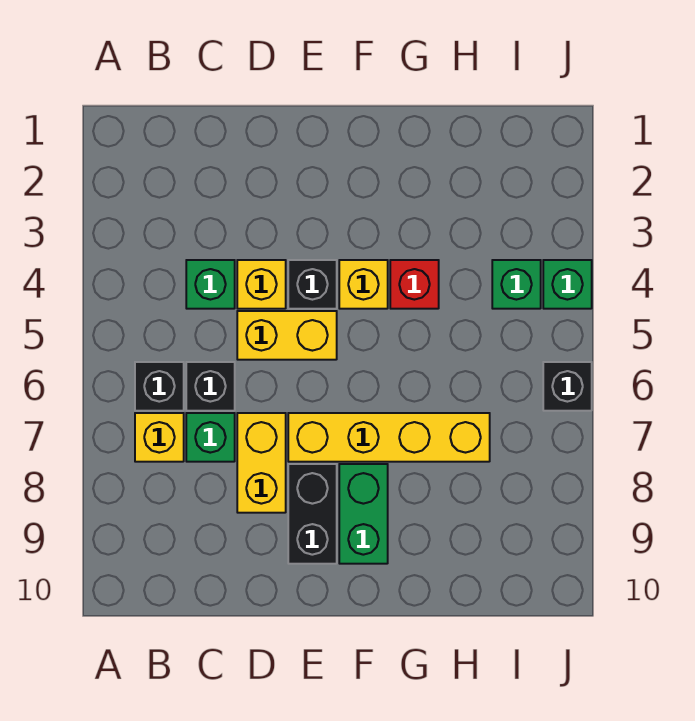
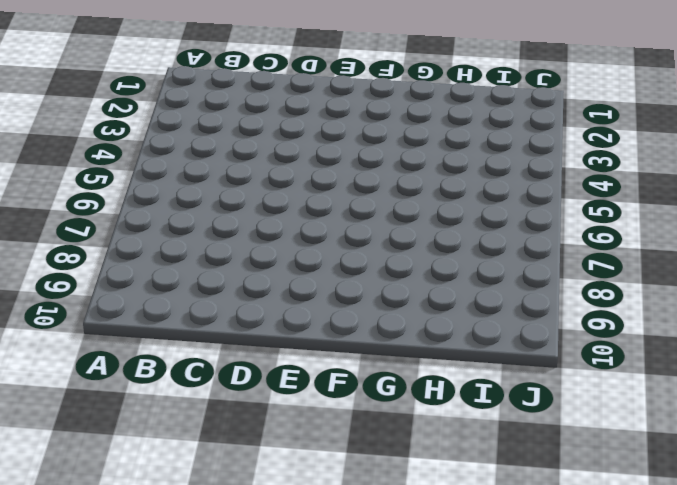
none -> black brick B6 level 1
none -> yellow brick B7 level 1
none -> green brick C4 level 1

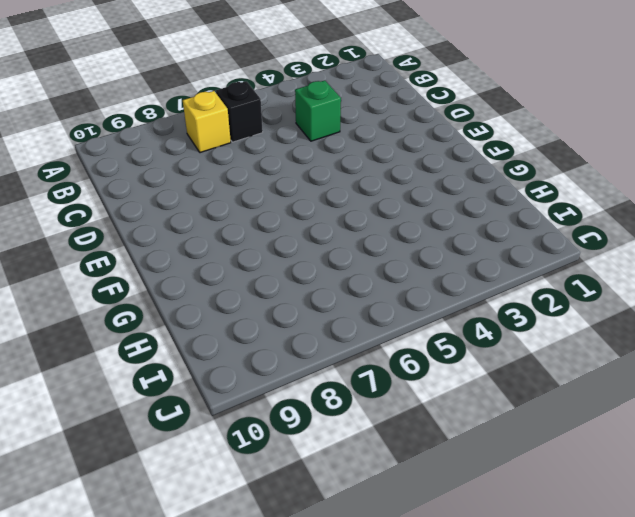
none -> black brick C6 level 1
none -> green brick C7 level 1
none -> yellow brick D4 level 1

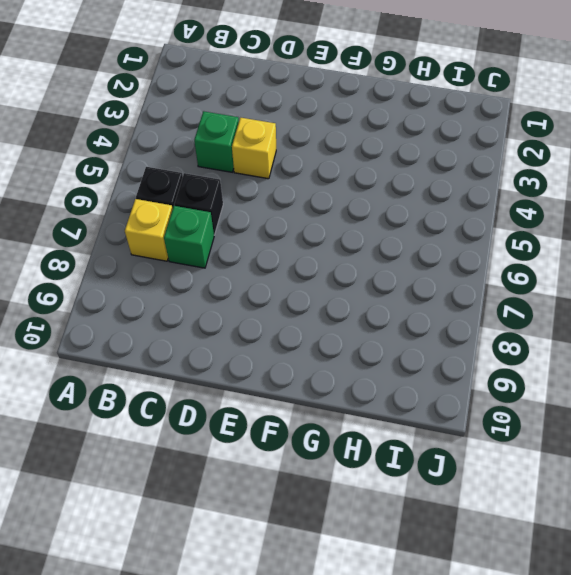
none -> yellow brick D5:E5 level 1
none -> yellow brick D7:D8 level 1
none -> black brick E4 level 1

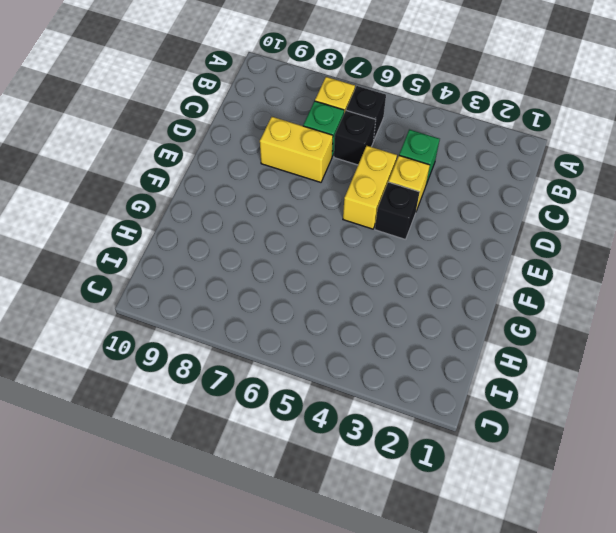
none -> yellow brick E7:H7 level 1
none -> black brick E8:E9 level 1
none -> yellow brick F4 level 1

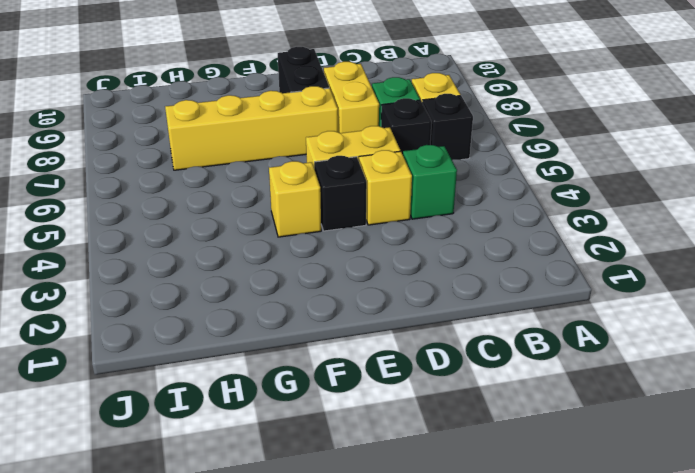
none -> green brick F8:F9 level 1
none -> red brick G4 level 1
none -> green brick I4 level 1

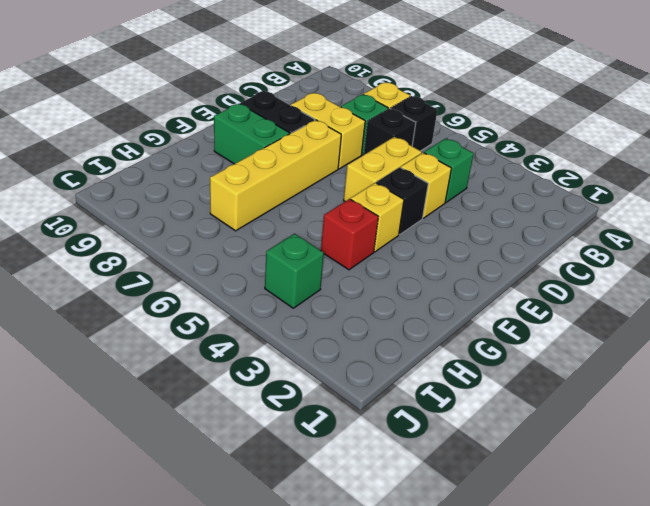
none -> green brick J4 level 1
none -> black brick J6 level 1

